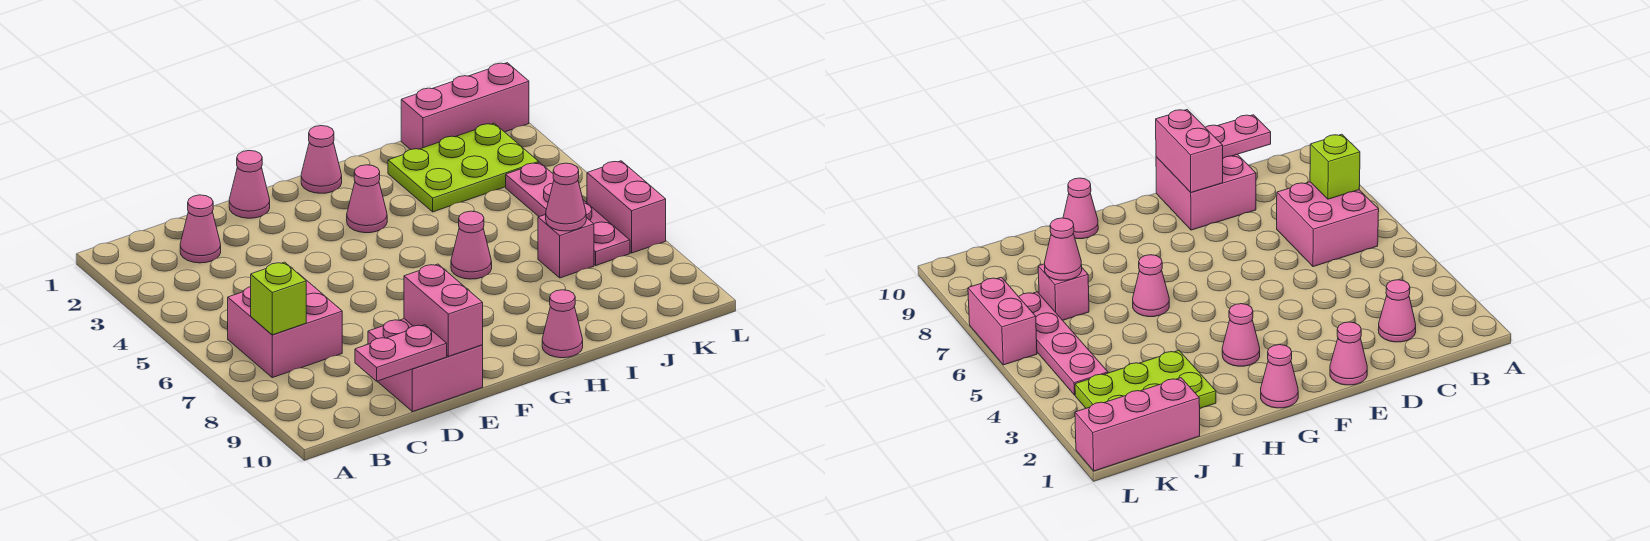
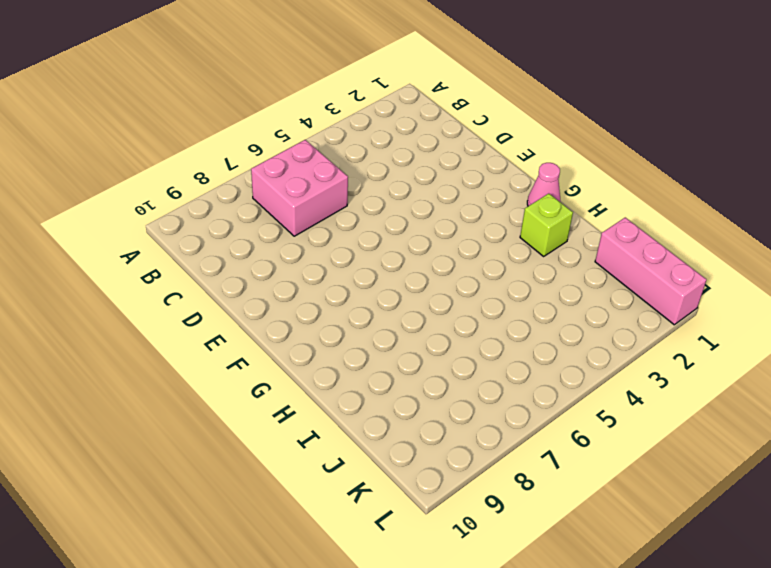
lime brick H2 level 1 -> lime brick B7 level 2
none -> pink cone C2 level 1
none -> pink brick D9:E10 level 1
none -> pink cone E1 level 1

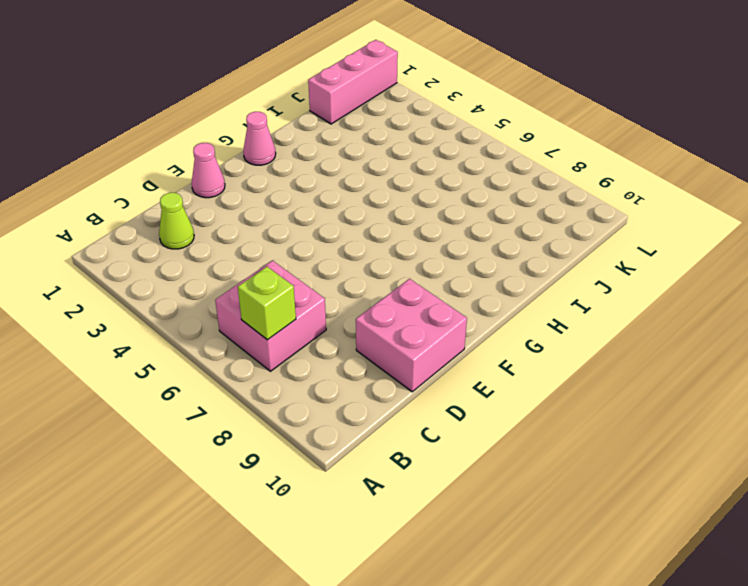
lime cone C2 level 1 -> pink cone C2 level 1
none -> pink cone G3 level 1
none -> pink cone H6 level 1
none -> pink cone H10 level 1

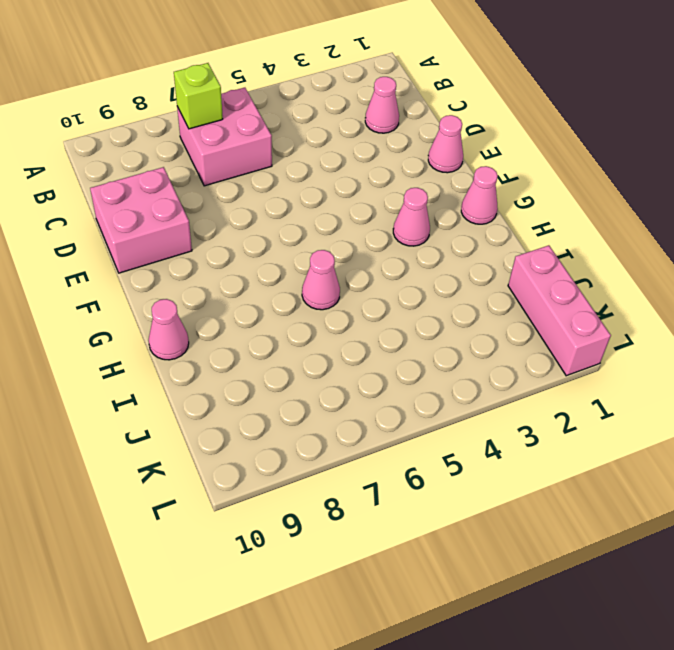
none -> lime plate I2:K3 level 1
none -> pink brick J7 level 1
none -> pink plate K4:K7 level 1

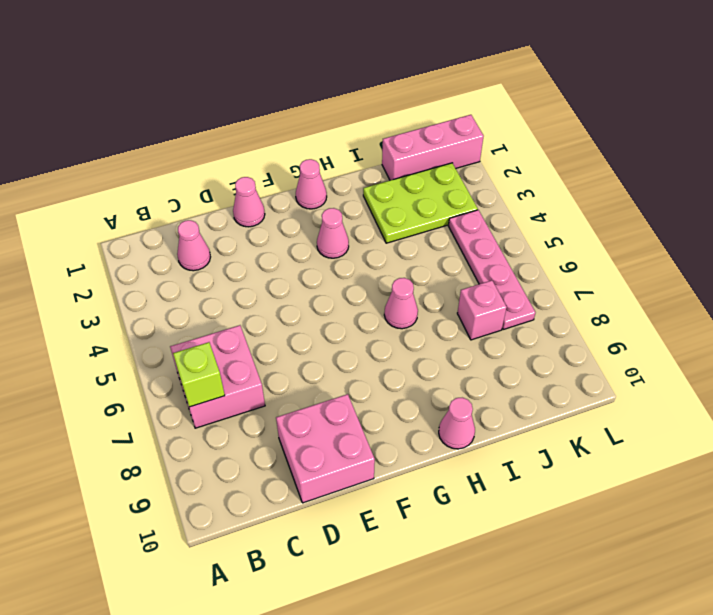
none -> pink brick L6:L7 level 1
none -> pink plate C10:D10 level 2
none -> pink brick E9:E10 level 2

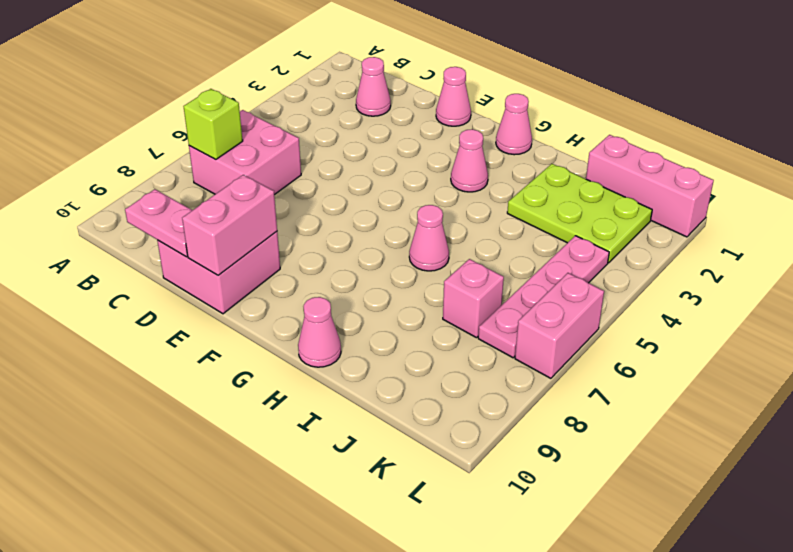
none -> pink cone J7 level 2

